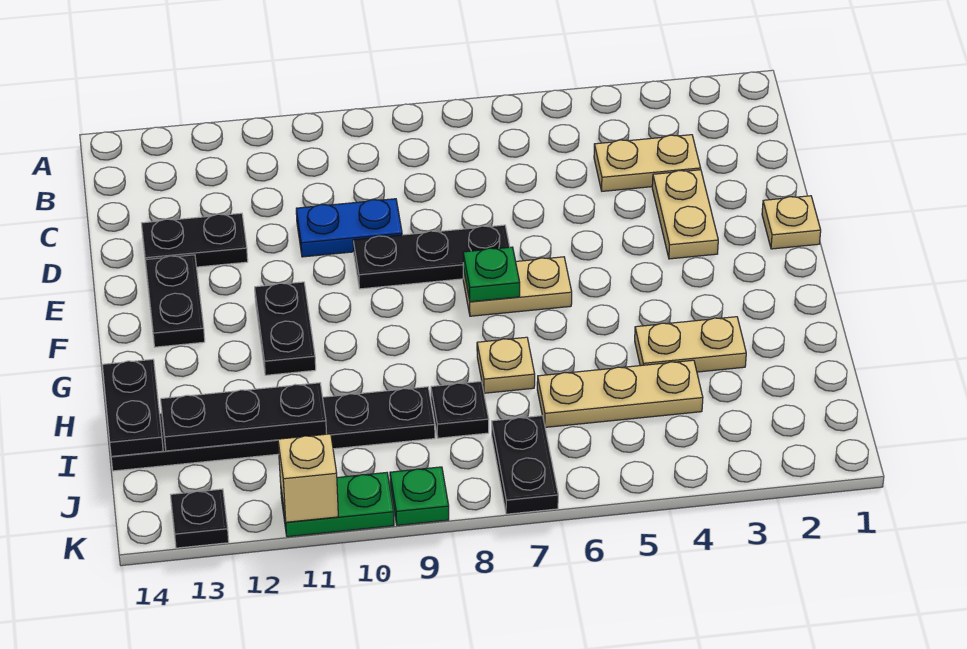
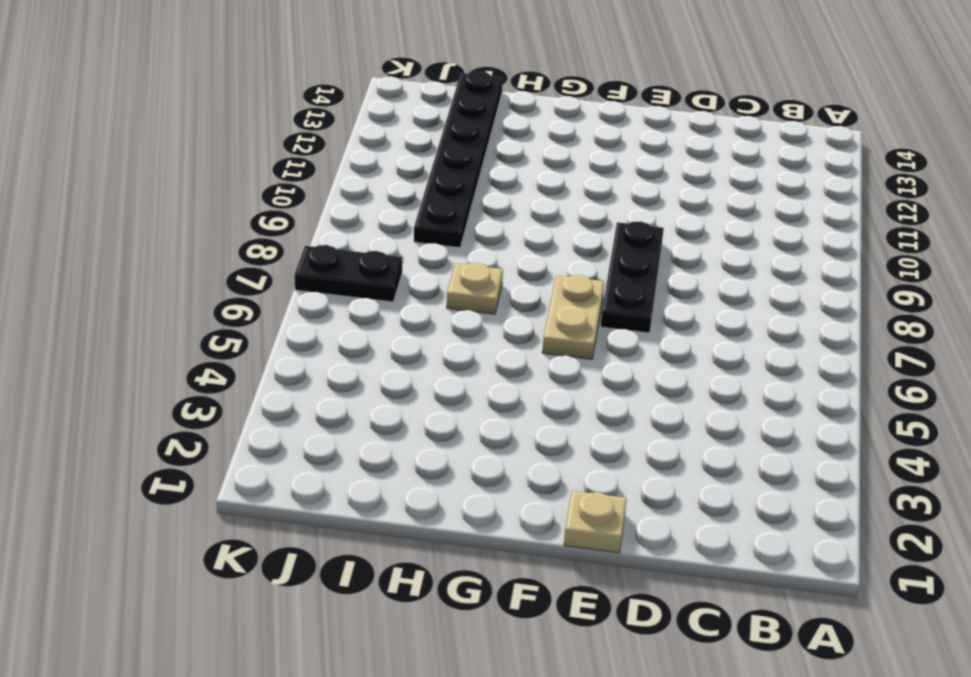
none -> tan plate C3:C4 level 1
none -> tan plate D3:E3 level 1
none -> blue plate D9:D10 level 1

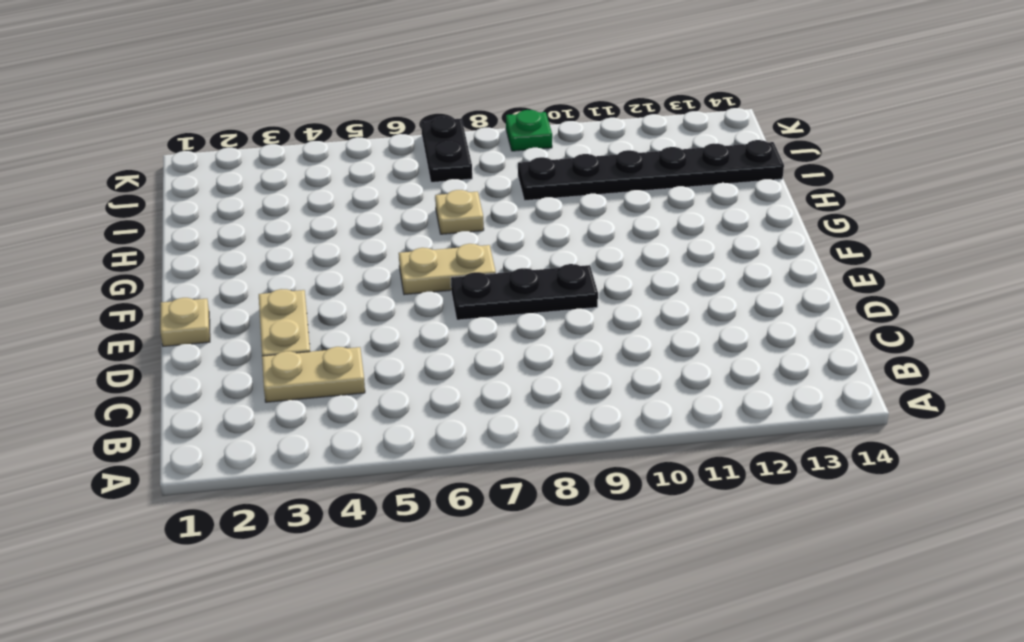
none -> blue plate D9:D10 level 1
none -> black plate D12:D13 level 1
none -> black plate E13:F13 level 1

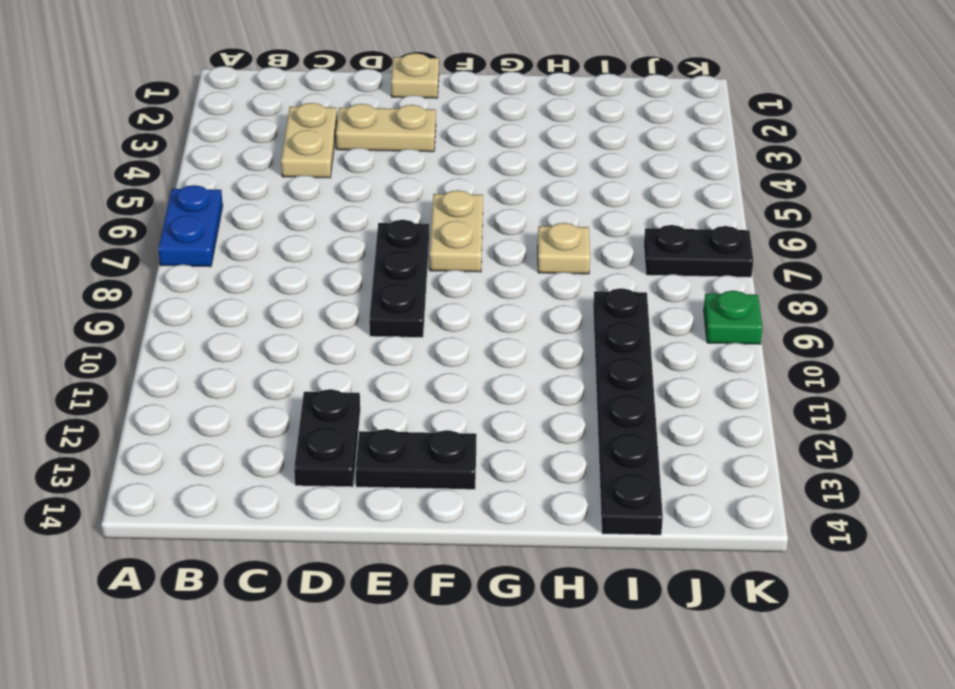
blue plate A6:A7 level 1 -> blue plate D9:D10 level 1
none -> black plate F11:G11 level 1
none -> tan plate H3:H4 level 1
none -> tan plate I4:I6 level 1

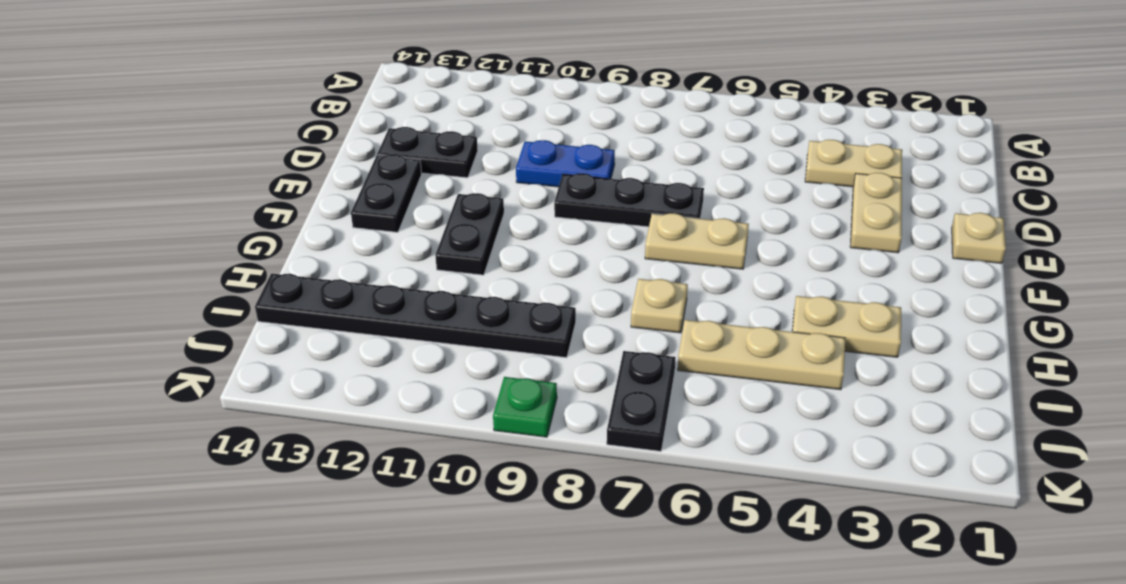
none -> black plate I8 level 1
none -> green plate K10:K11 level 1
none -> black plate K13 level 1

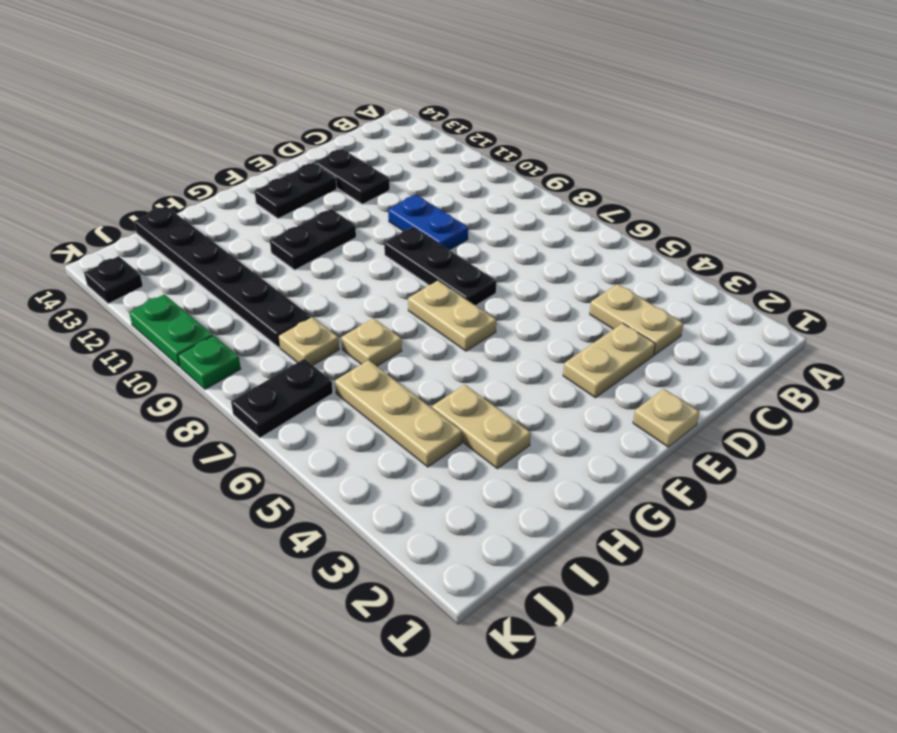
tan plate I8 level 1 -> black plate I8 level 1
none -> green plate F7 level 2
none -> black plate H14:I14 level 2
none -> black plate I11:I13 level 2

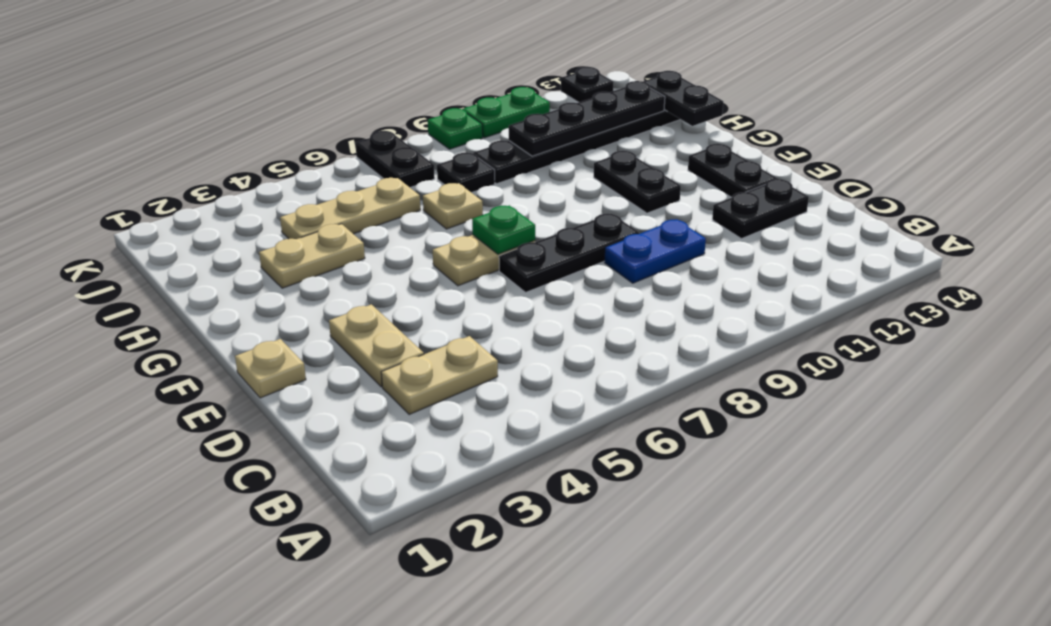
black plate I10:I13 level 2 -> black plate I11:I13 level 2
none -> tan brick K11 level 2

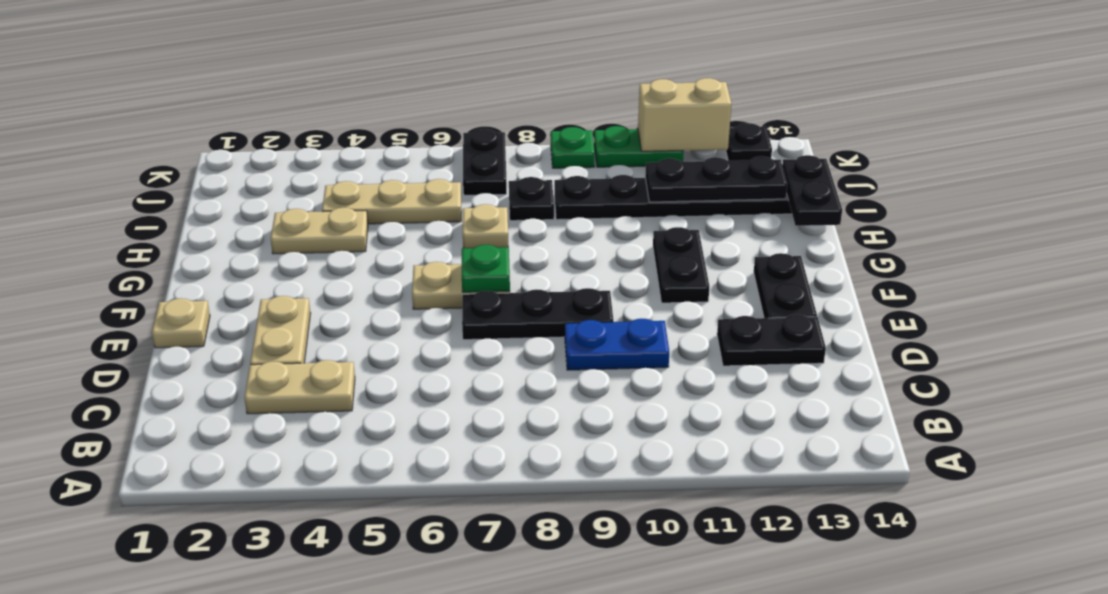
tan brick K11:K12 level 2 -> tan brick K11 level 2

